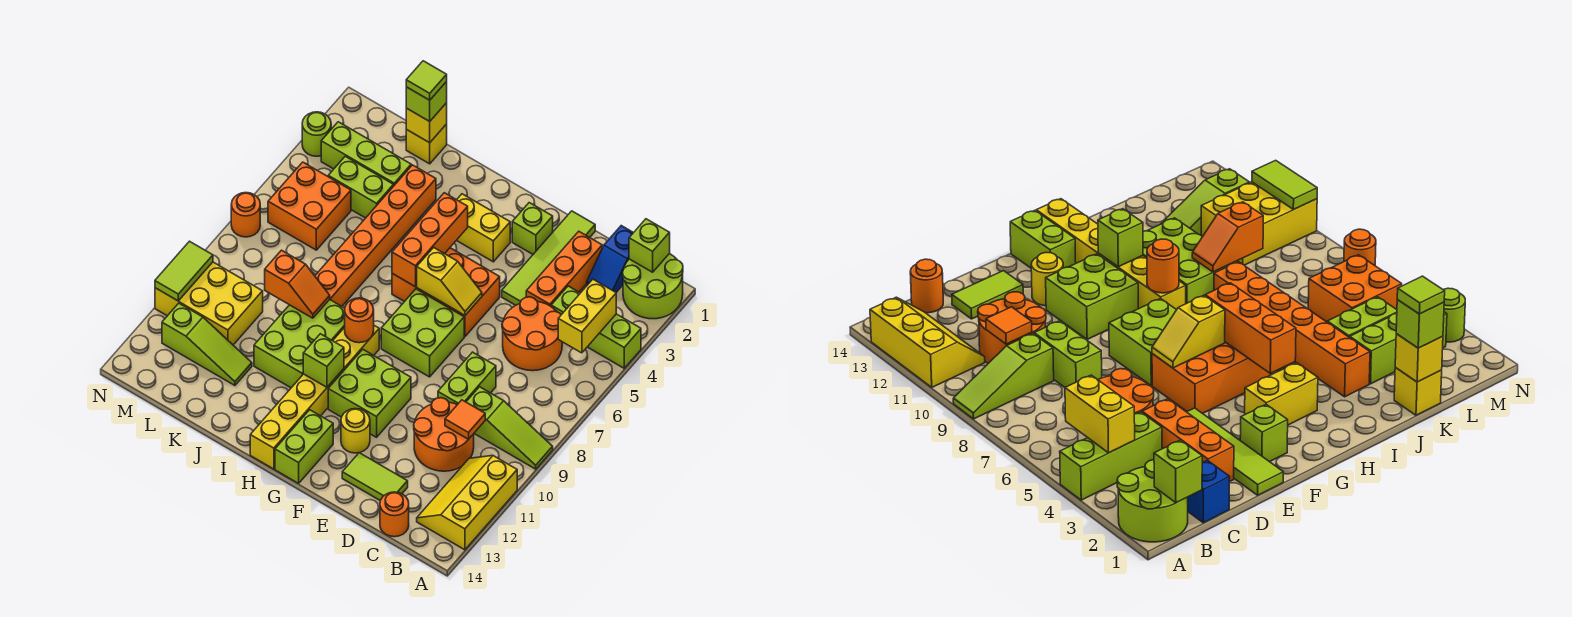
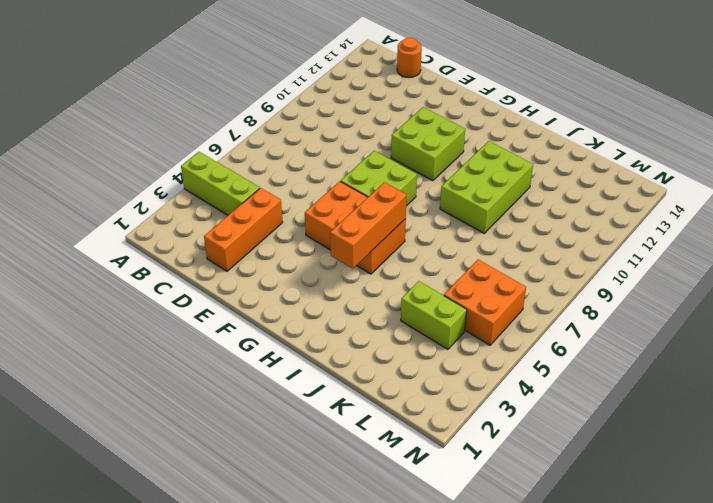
none -> lime round brick A1:B2 level 1
none -> lime slope A9:C9 level 1 top C
none -> yellow slope A11:B13 level 1 top A
none -> blue slope C1:C2 level 1 top 1

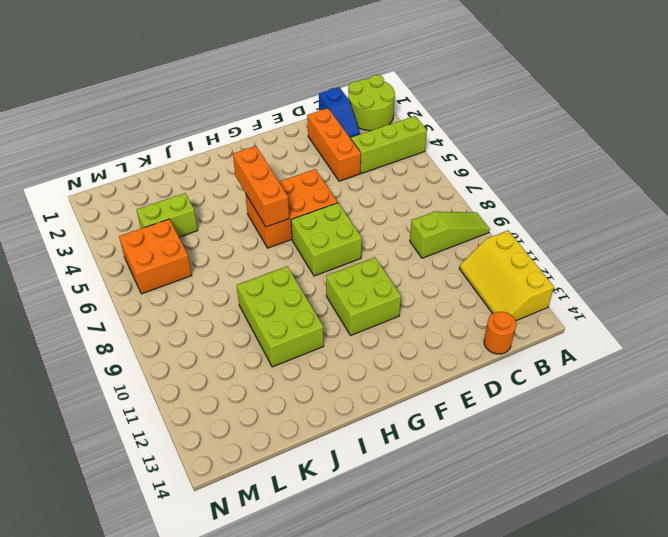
none -> orange round brick C5:D6 level 1
none -> orange round brick C10:D11 level 1
none -> lime brick D8:D9 level 1
none -> lime tile D13:E13 level 1

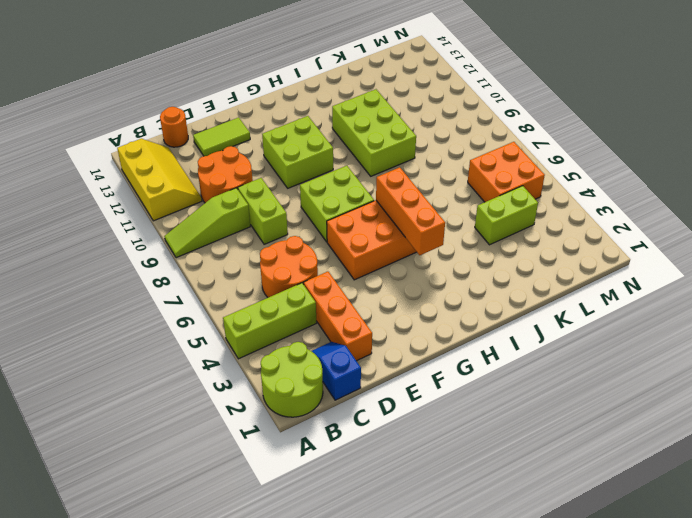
none -> lime tile E1:E4 level 1
none -> lime brick F2 level 1
none -> yellow round brick F12 level 1
none -> yellow brick G3:H3 level 1

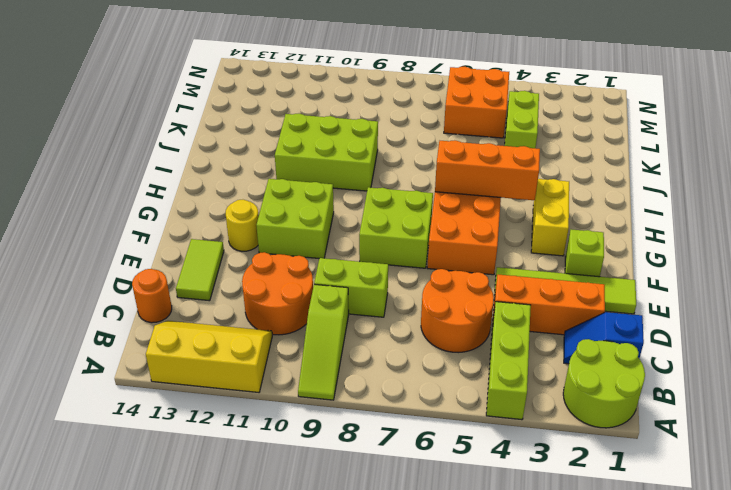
none -> lime brick G13:G14 level 1
none -> yellow brick H9:H14 level 1
none -> orange brick J3:J8 level 1
none -> yellow brick K1 level 1

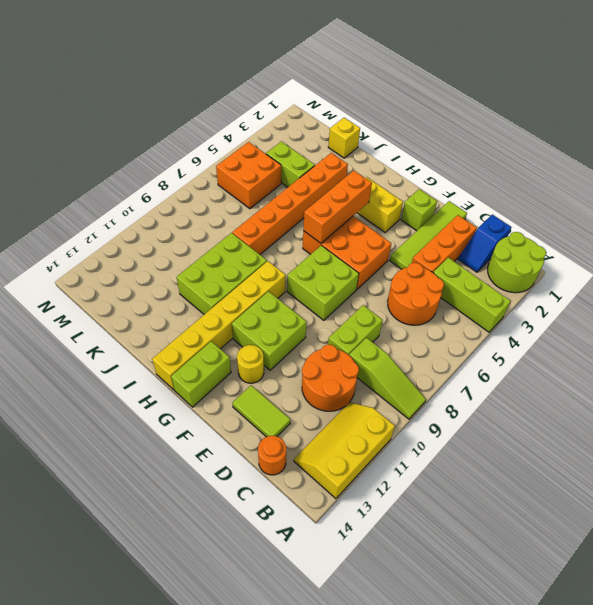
none -> lime brick K3:M3 level 1
none -> lime slope K12:M12 level 1 top M
none -> yellow brick L10:N11 level 1
none -> lime round brick N3 level 1

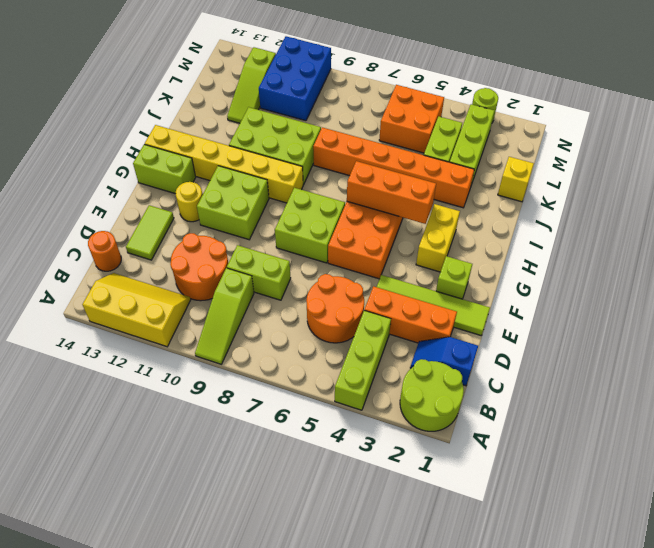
blue brick L10:N11 level 1 -> yellow brick L10:N11 level 1
none -> orange round brick N7 level 1
none -> lime brick B1 level 2
none -> yellow brick B4:B5 level 2
none -> orange tile C10 level 2

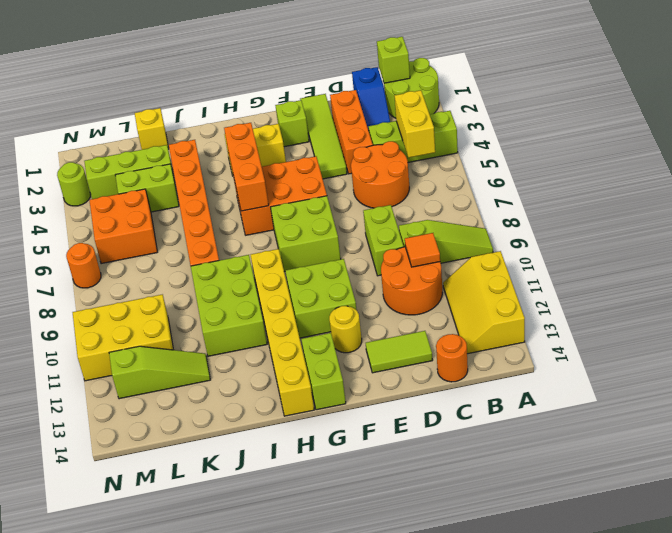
none -> yellow slope F6:G6 level 2 top G
none -> orange round brick H9 level 2
none -> lime brick H11 level 2
none -> orange slope J9:K9 level 2 top K

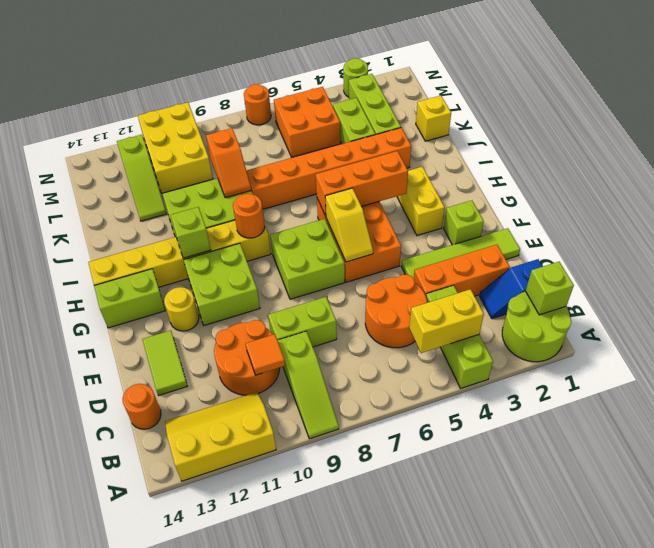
none -> yellow brick K1 level 2
none -> lime tile N10:N11 level 2
none -> lime brick K1 level 3
none -> lime tile K1 level 4

